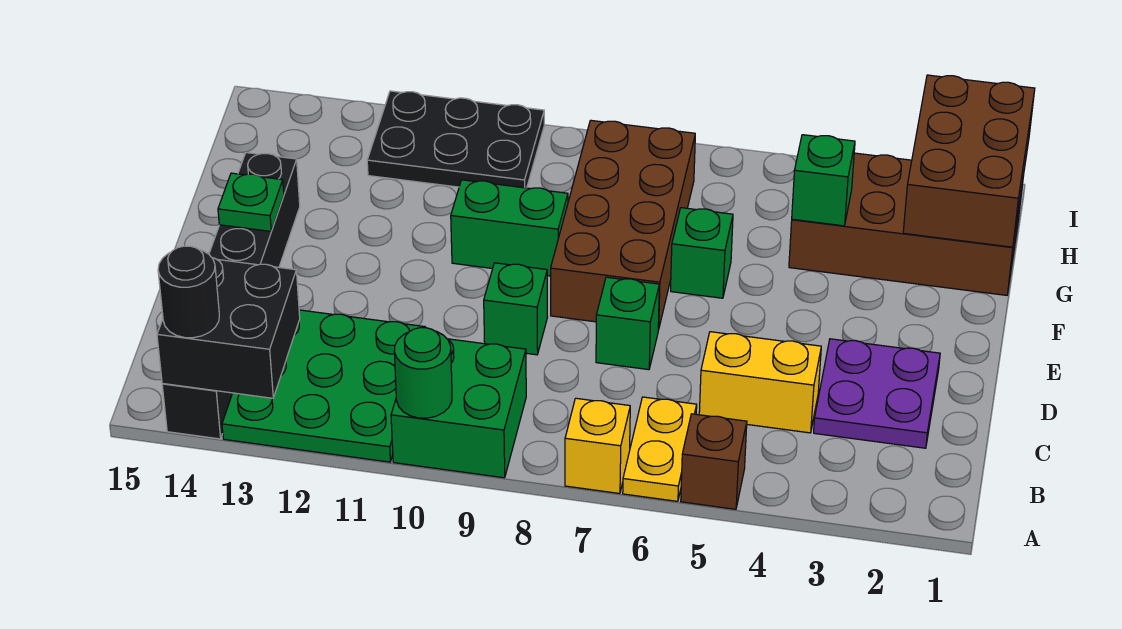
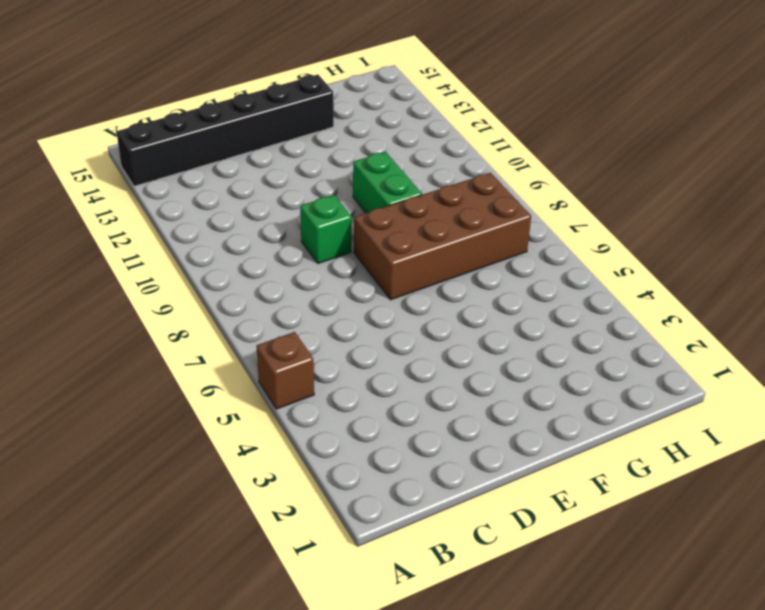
none -> yellow plate A6:B6 level 1
none -> yellow brick A7 level 1
none -> green brick A9:B10 level 1

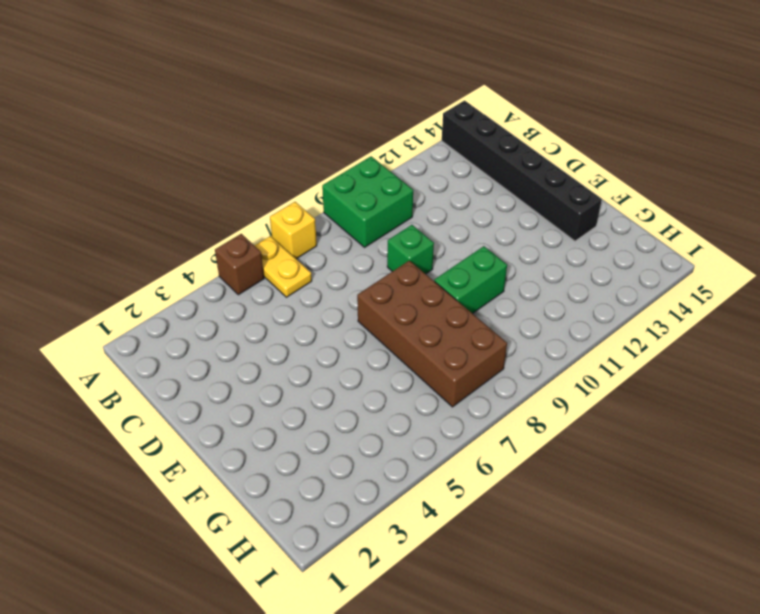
none -> green plate A11:C13 level 1
none -> purple plate C2:D3 level 1
none -> yellow brick C4:C5 level 1

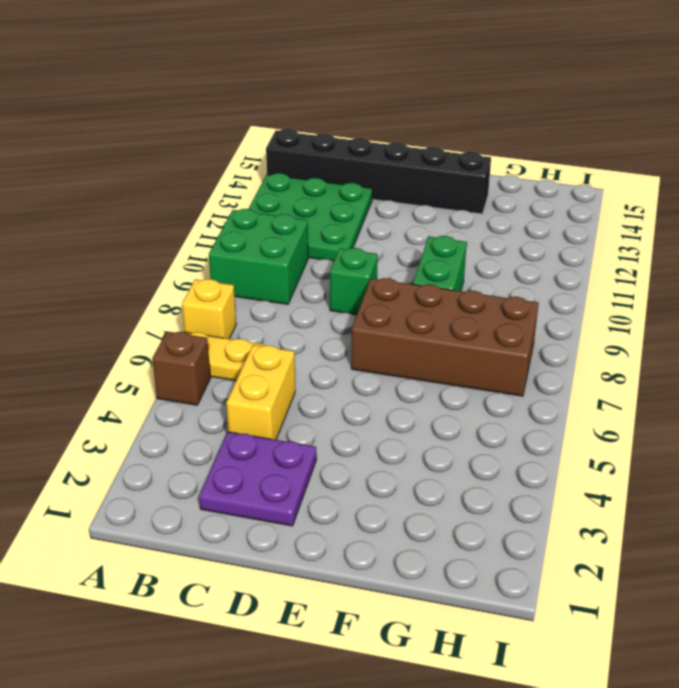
none -> green brick D7 level 1
none -> green brick F6 level 1
none -> brown brick G1:H4 level 1

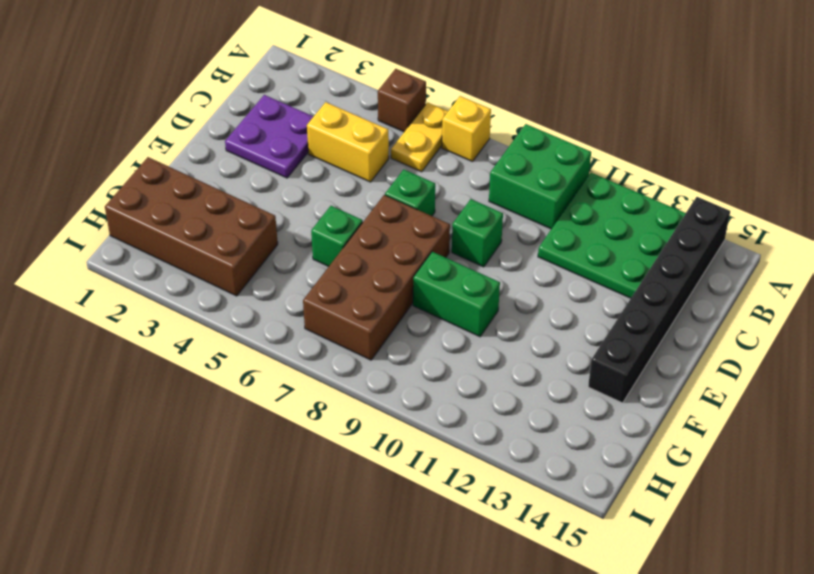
none -> black plate H10:I12 level 1
none -> green round brick A10 level 2
none -> black brick A13:B14 level 2

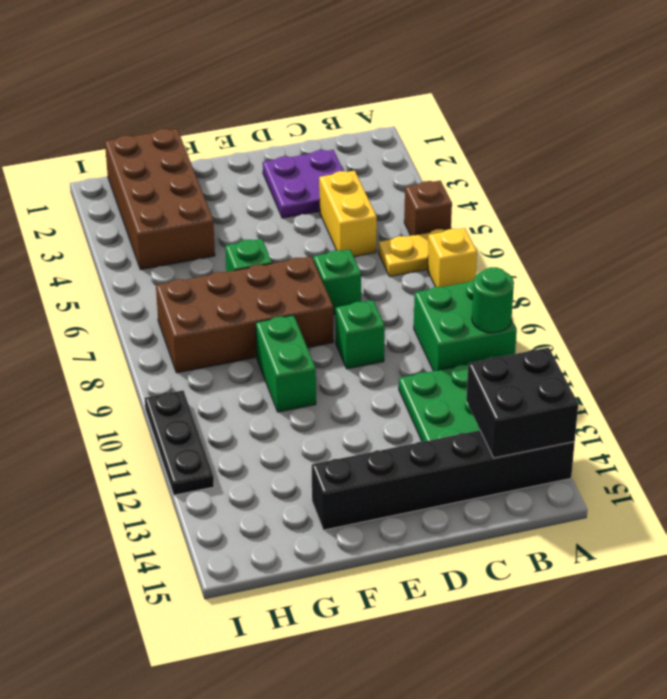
black plate I10:I12 level 1 -> black plate H10:I12 level 1
none -> green plate E14 level 2
none -> brown brick G1:I2 level 2
none -> green brick G4 level 2

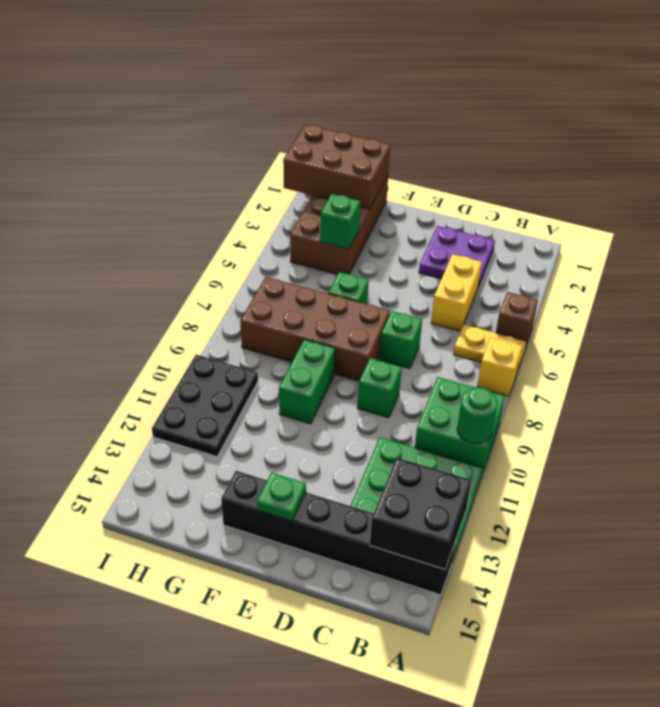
none -> black round brick A14 level 3

